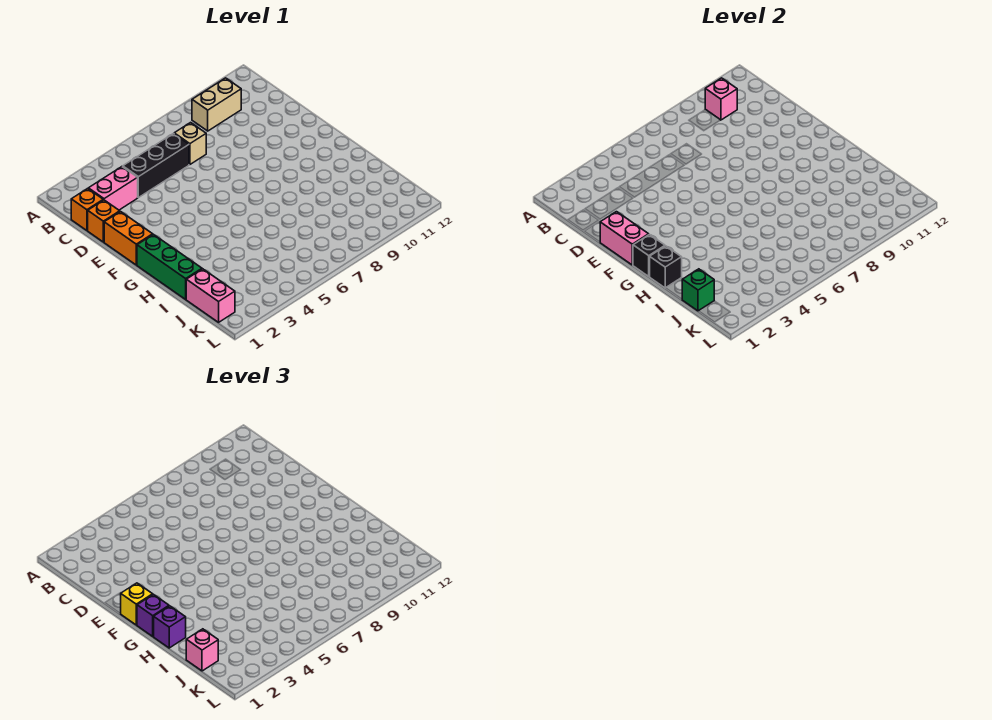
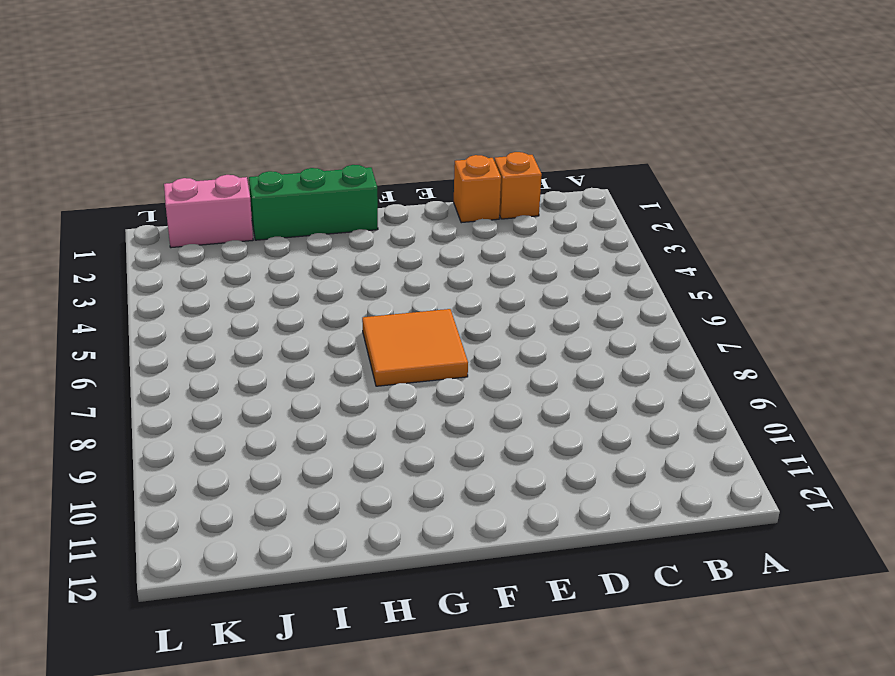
orange tile F6:G7 level 1 -> none
none -> tan brick B9:B10 level 1
none -> pink brick C2:C3 level 1
none -> black brick C4:C6 level 1

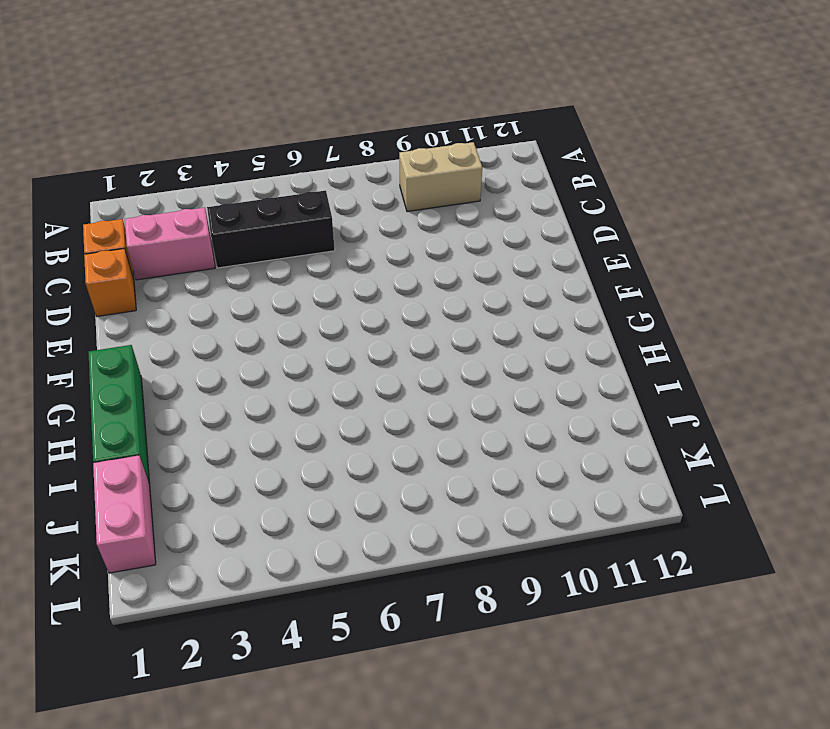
none -> tan brick C7 level 1
none -> orange brick E1:F1 level 1
none -> pink brick B10 level 2

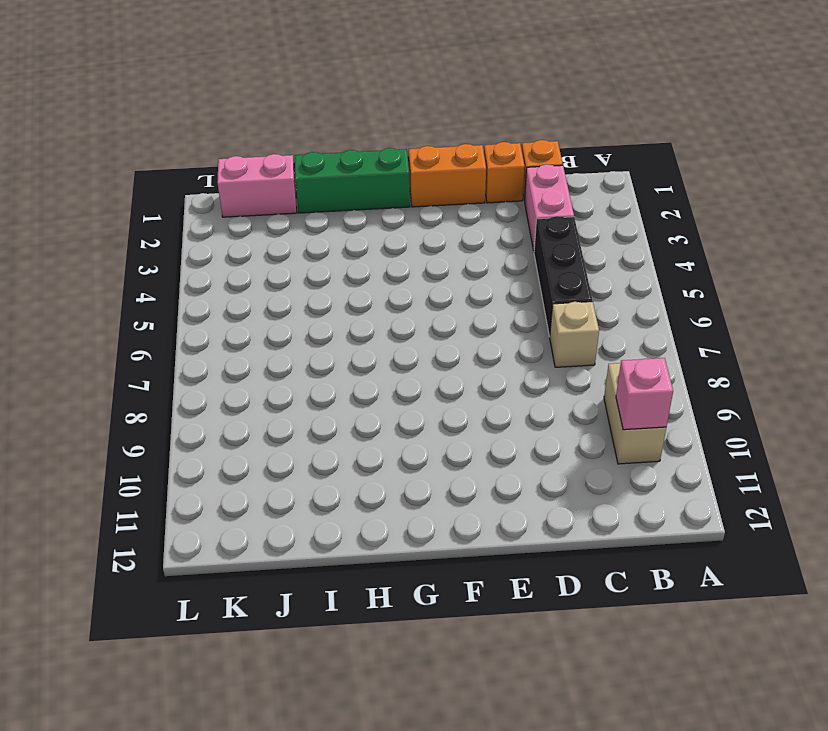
none -> pink brick E1:F1 level 2
none -> black brick G1 level 2
none -> black brick H1 level 2

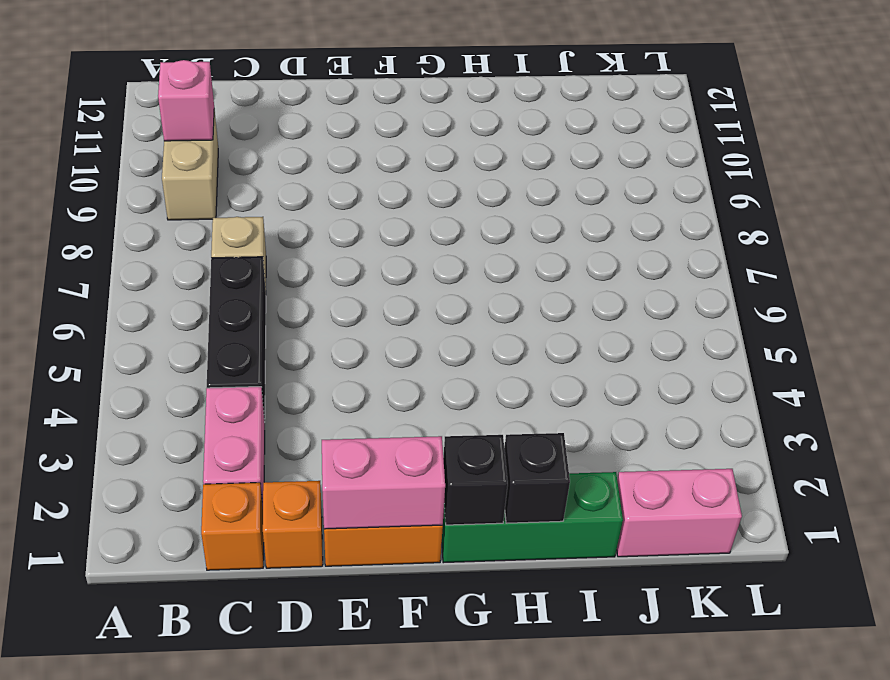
none -> green brick J1 level 2
none -> yellow brick F1 level 3
none -> purple brick G1 level 3

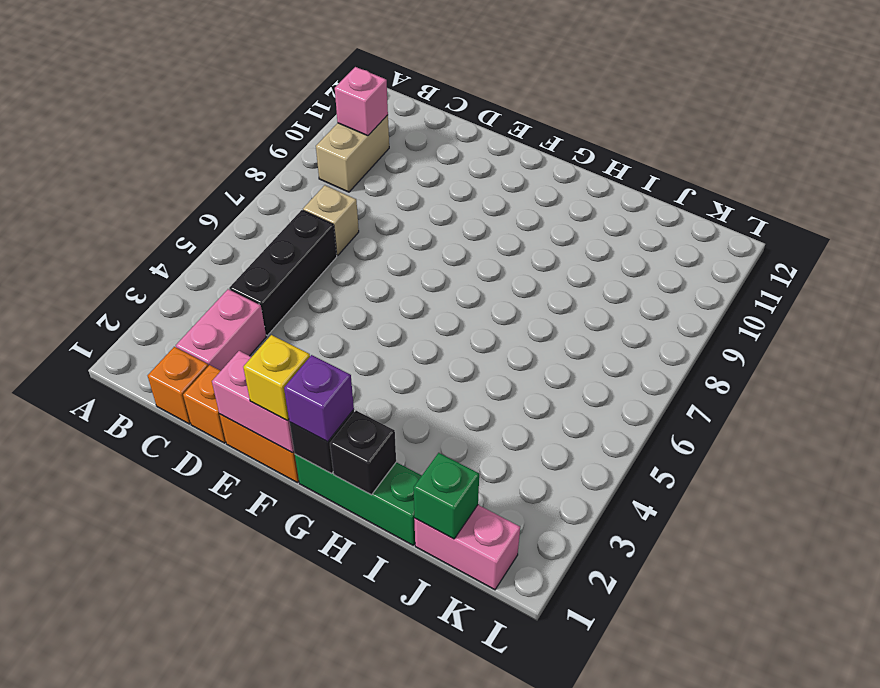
none -> purple brick H1 level 3
none -> pink brick J1 level 3

